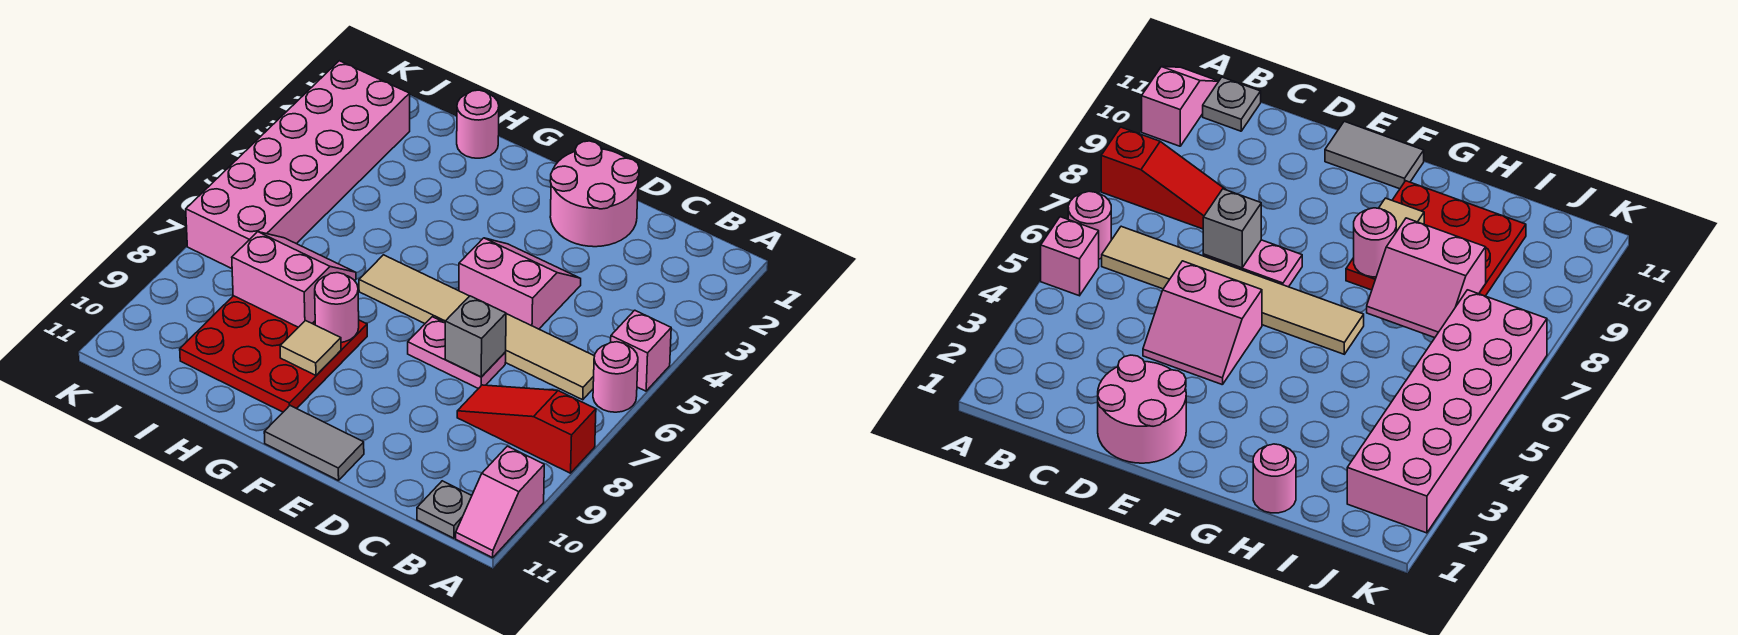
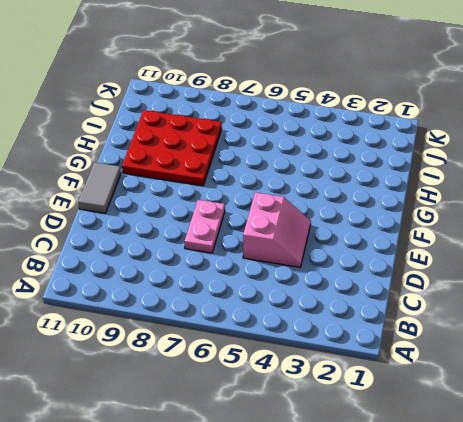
none -> pink brick A5 level 1
none -> pink round brick A6 level 1
none -> red slope A8:C8 level 1 top A

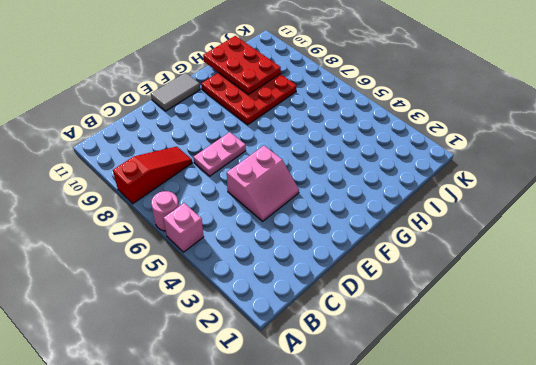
red plate H9:I11 level 2 -> none
none -> pink slope A10:A11 level 1 top 10
none -> tan tile B6:G6 level 1
none -> grey plate B11 level 1

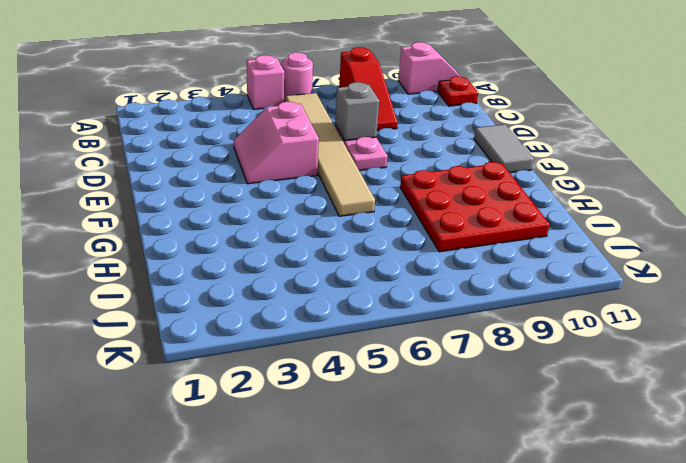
red plate B11 level 1 -> grey plate B11 level 1
none -> pink round brick D1:E2 level 1
none -> pink round brick H1 level 1
none -> pink brick J2:K7 level 1

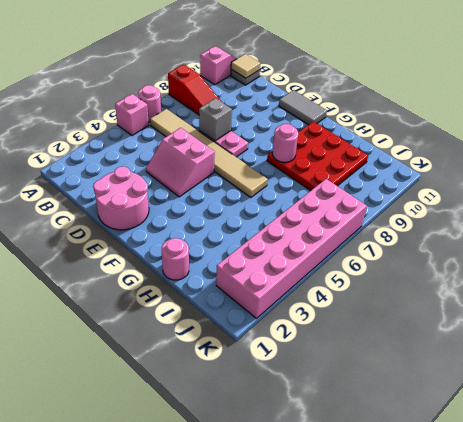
tan tile B11 level 2 -> tan tile G9 level 2
none -> pink slope H7:I8 level 2 top 8

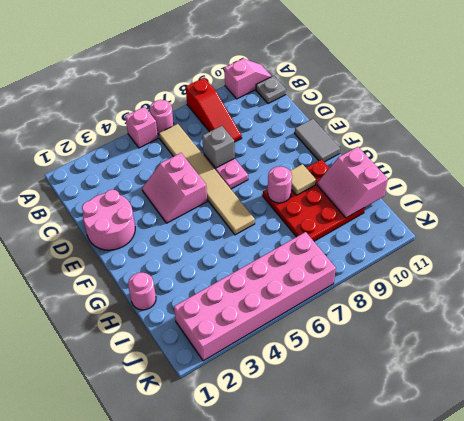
pink slope H10:I11 level 2 top 11 -> pink slope H7:I8 level 2 top 8

